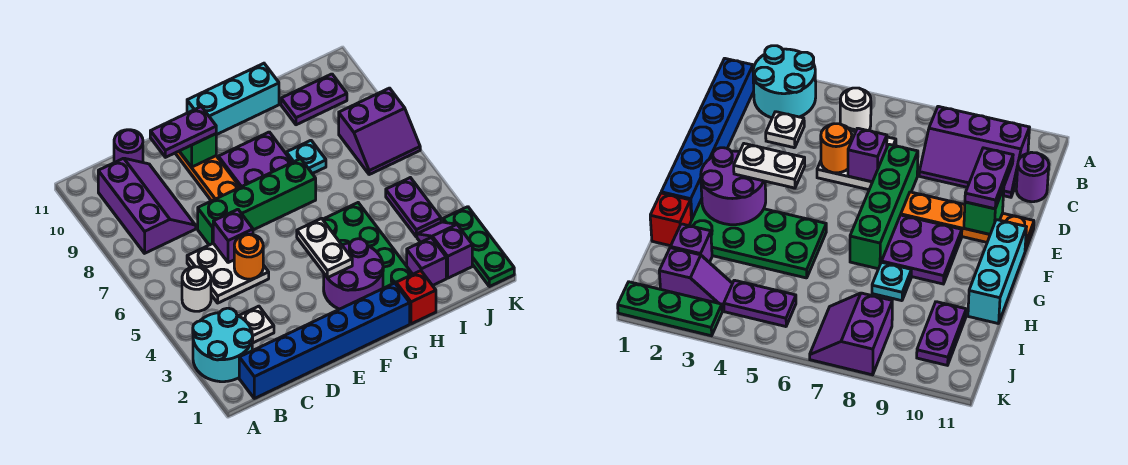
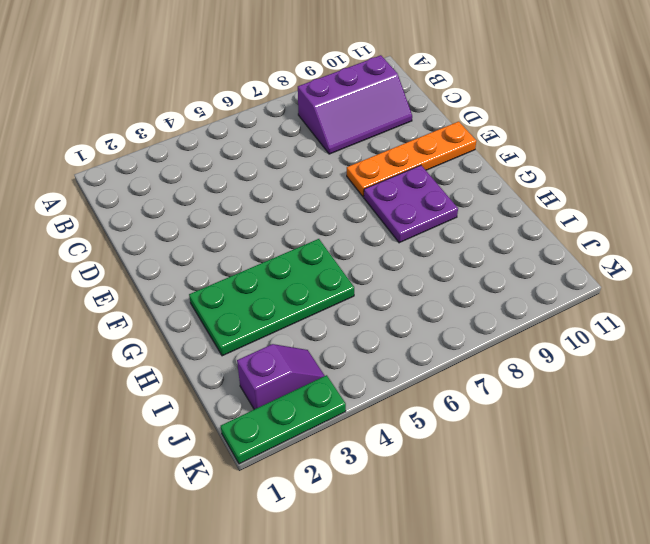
none -> cyan round brick A2:B3 level 1
none -> blue brick B1:G1 level 1
none -> white round brick B5 level 1

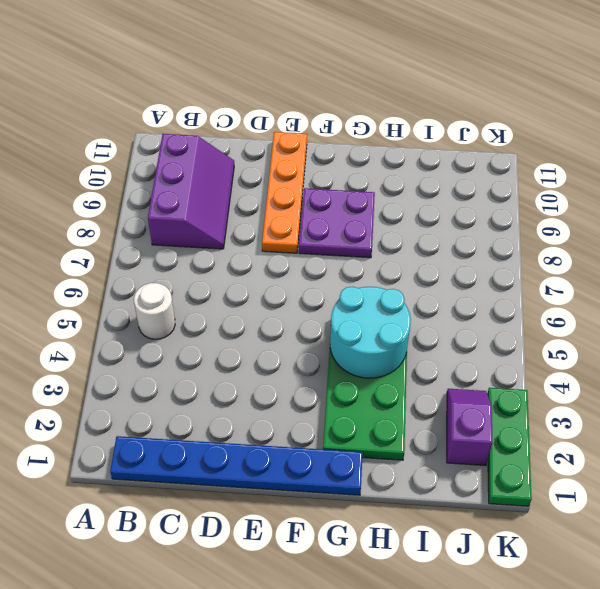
blue plate B1:G1 level 1 -> blue brick B1:G1 level 1
cyan round brick G4:H5 level 2 -> cyan round brick A2:B3 level 1
none -> white plate C3 level 1
none -> white plate C5:D6 level 1
none -> purple round brick C11 level 1

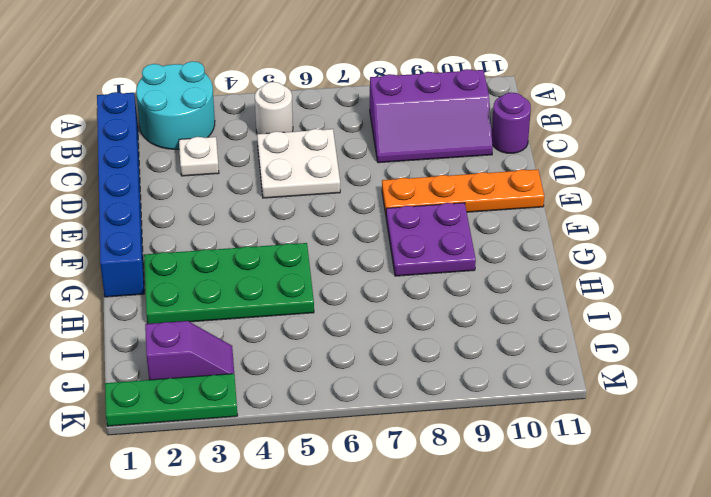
none -> green brick D7:G7 level 1
none -> cyan brick F11:H11 level 1
none -> red brick H1 level 1

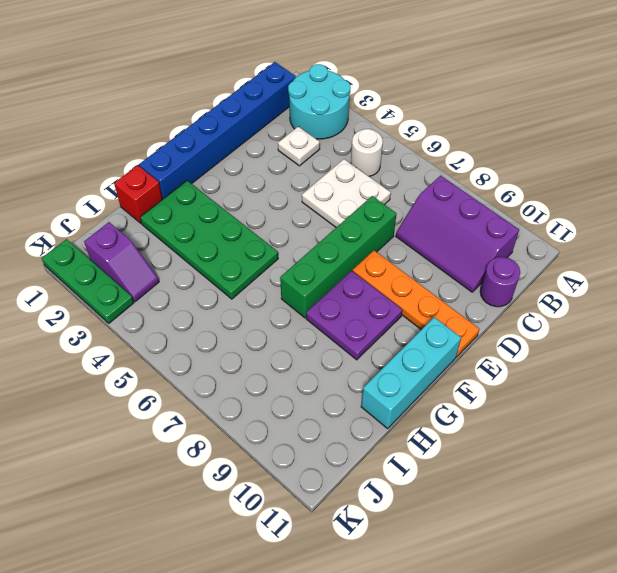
none -> cyan plate H8 level 1
none -> purple brick I2 level 1
none -> purple plate I10:J10 level 1

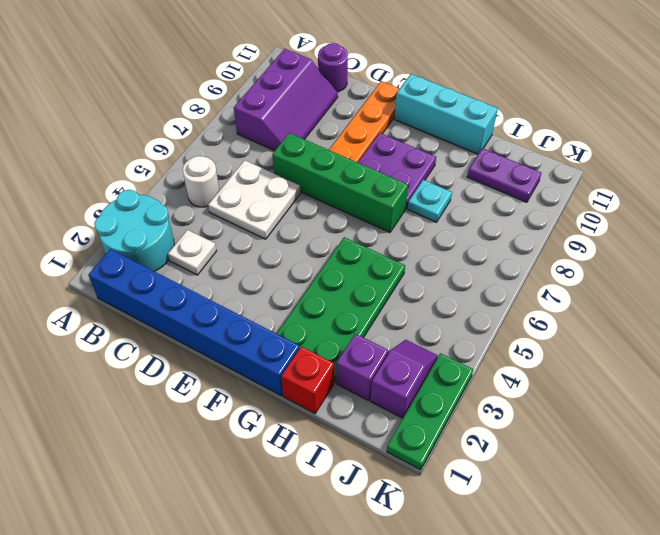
none -> purple plate J4:J5 level 1
none -> purple slope J7:K8 level 1 top 8
none -> orange round brick D5 level 2

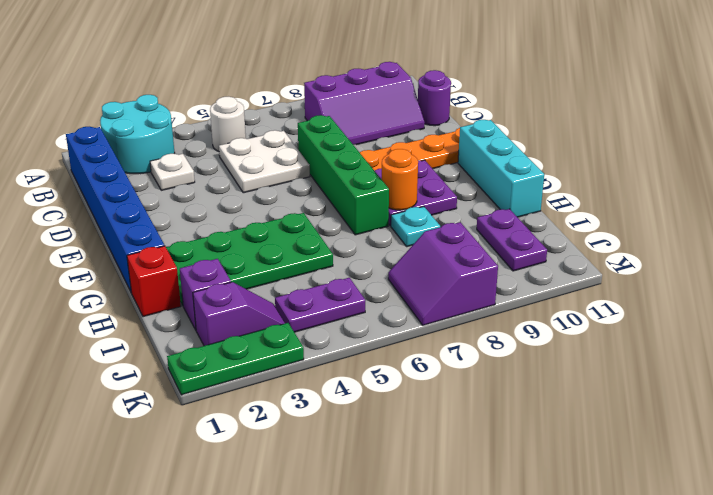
orange round brick G8 level 2 -> orange round brick D5 level 2
none -> purple brick D6 level 2
none -> green brick E10 level 2
none -> purple round brick F2:G3 level 2

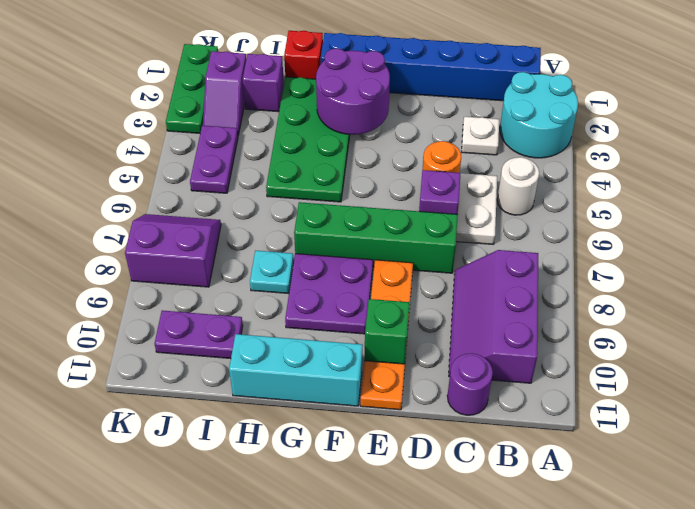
none -> purple plate D10:E10 level 3
none -> white plate F3:F4 level 3

